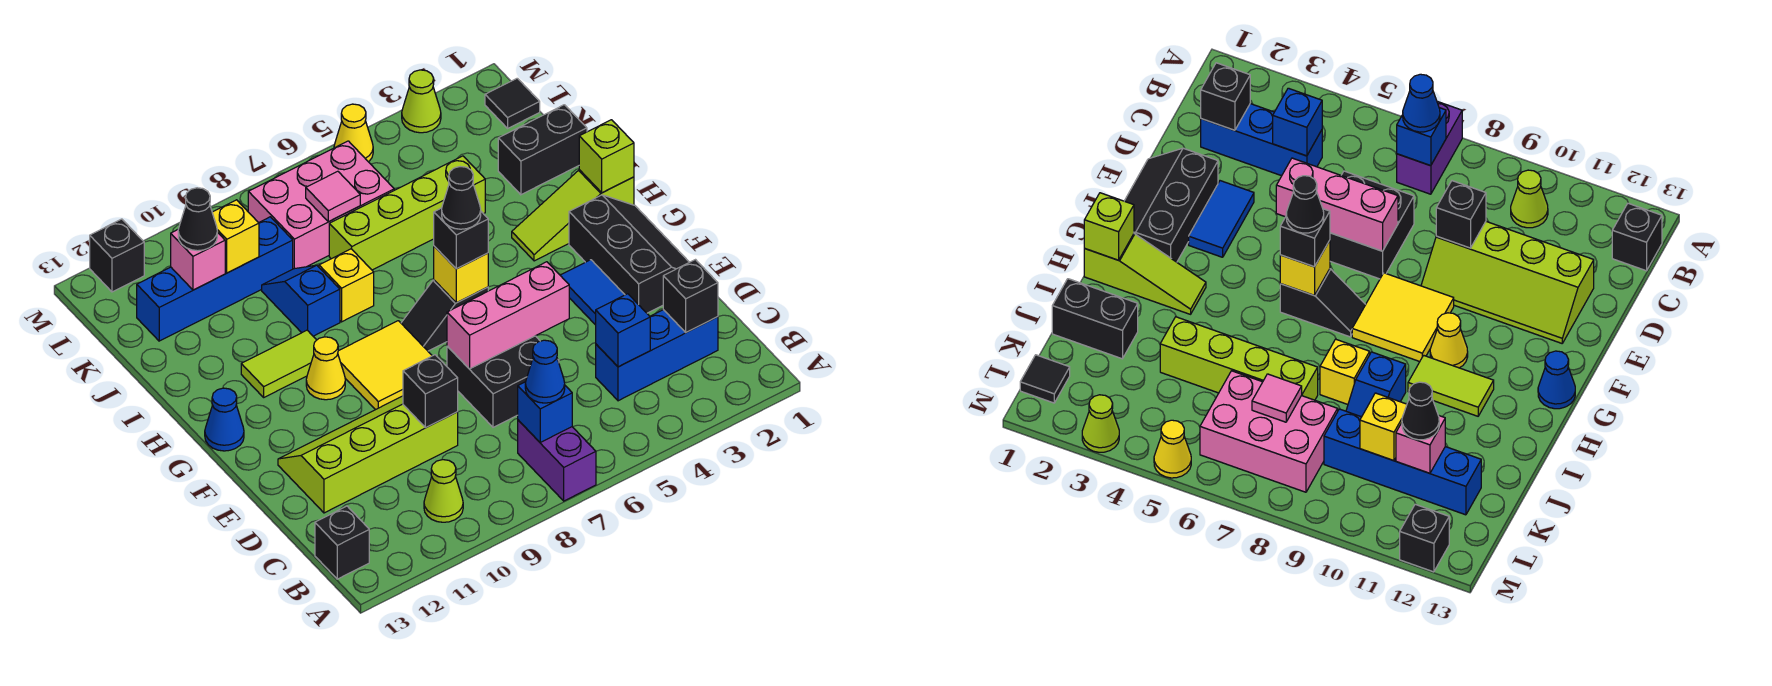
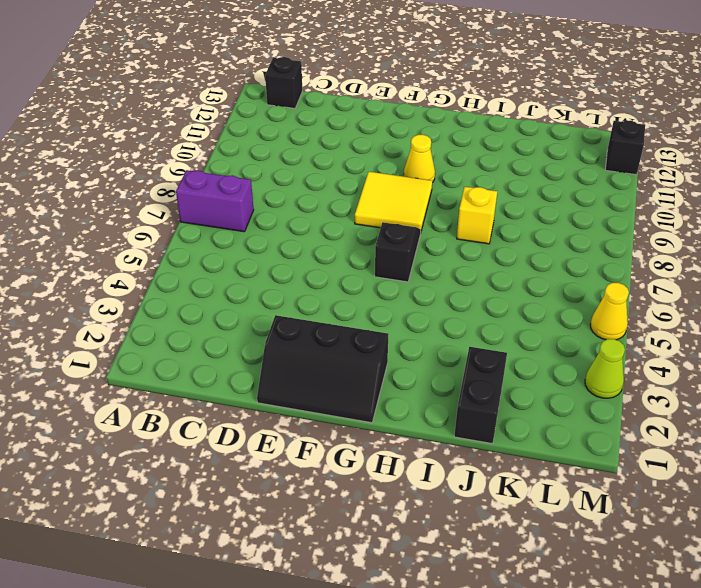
none -> lime cone B10 level 1
none -> blue brick C2:C4 level 1
none -> black brick D6:E7 level 1
none -> lime slope D9:E12 level 1 top D

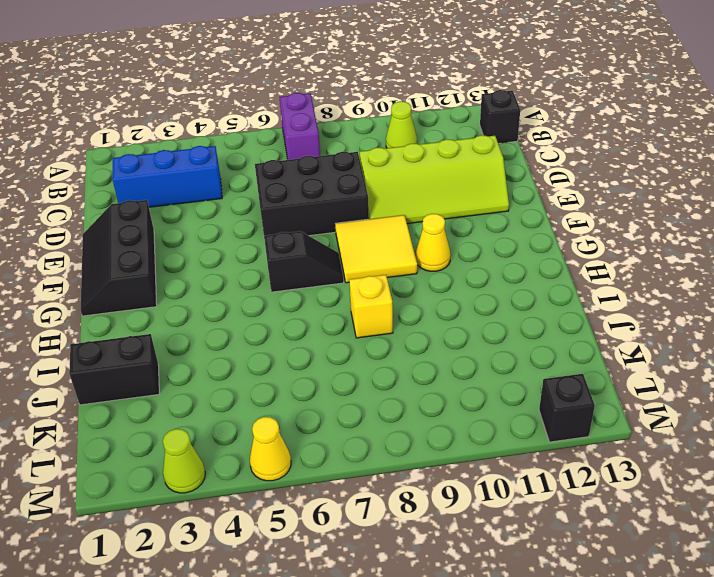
black brick D6:E8 level 1 -> black brick D6:E7 level 1
none -> blue tile E3:F3 level 1
none -> blue cone G13 level 1
none -> lime slope H1:H3 level 1 top 1
none -> lime tile H10:H11 level 1

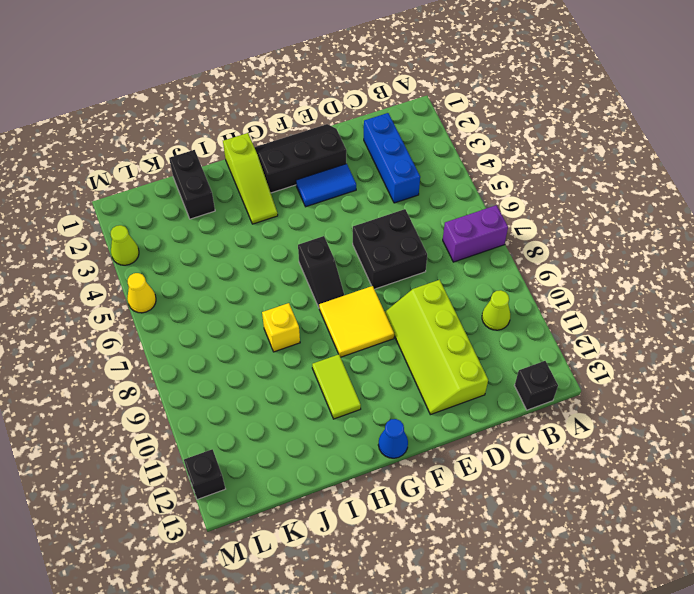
none -> yellow cone G10 level 1
none -> blue slope I9:J9 level 1 top I
none -> lime brick J4:J7 level 1
none -> pink brick K6:L8 level 1

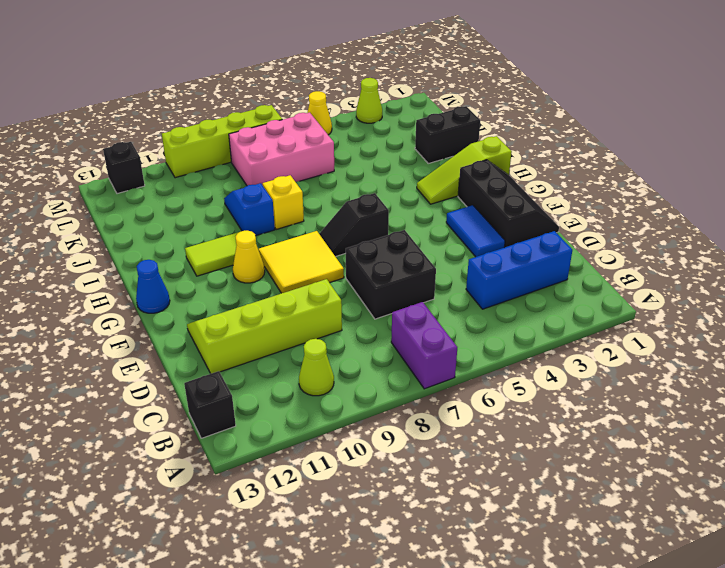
lime brick M7:M10 level 1 -> lime brick J4:J7 level 1
none -> blue brick K9:K12 level 1
none -> black tile L1 level 1
none -> blue brick B7 level 2
none -> black brick C2 level 2

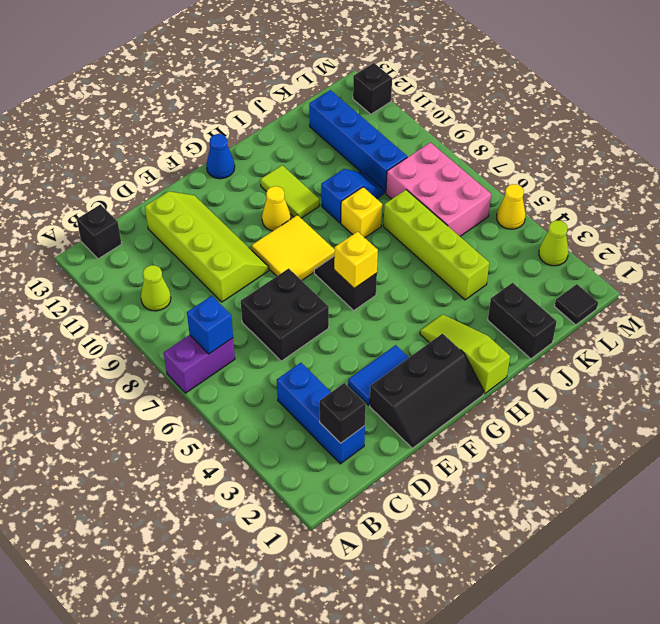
none -> blue brick C4 level 2
none -> black brick D9 level 2
none -> pink brick E5:E7 level 2
none -> lime brick H1 level 2

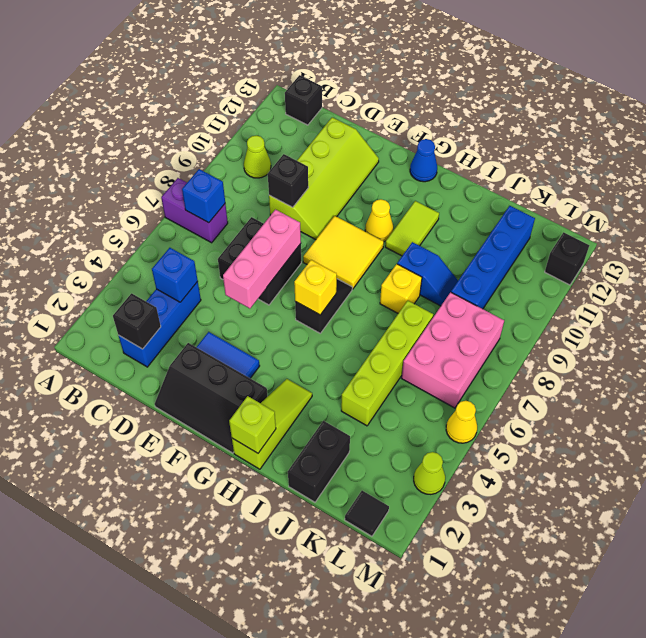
none -> pink tile K7 level 2
none -> yellow brick K10 level 2
none -> pink brick K11 level 2
none -> blue cone B7 level 3

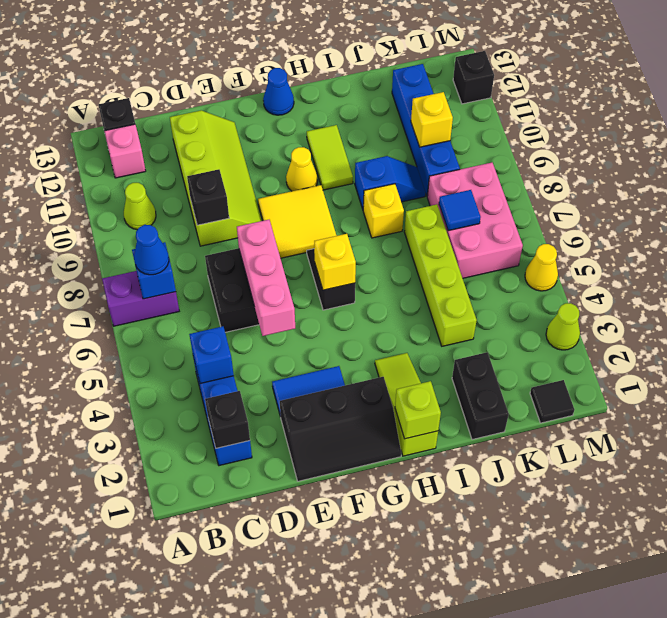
pink brick B12 level 1 -> pink brick K11 level 2
blue tile K7 level 2 -> pink tile K7 level 2
none -> black brick G6 level 3
none -> black cone K11 level 3
none -> black cone G6 level 4

